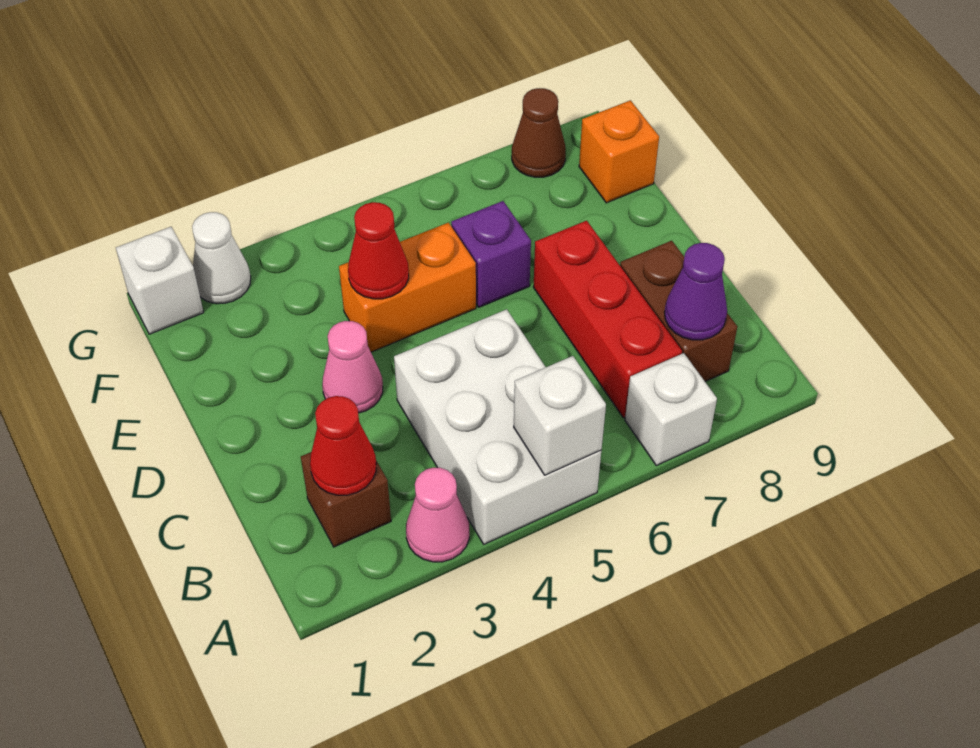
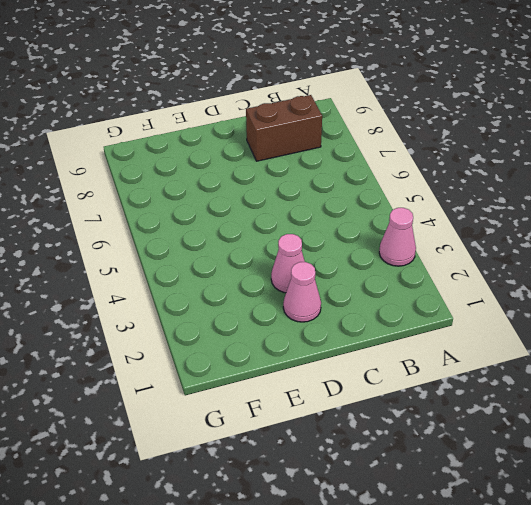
pink cone D2 level 1 -> none
none -> white brick A4:C5 level 1
none -> white brick A7 level 1
none -> brown brick B2 level 1

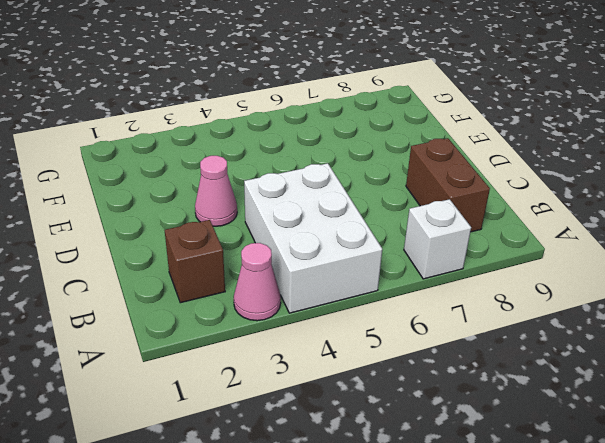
none -> red brick B7:D7 level 1
none -> orange brick E4:E5 level 1
none -> purple brick E6 level 1

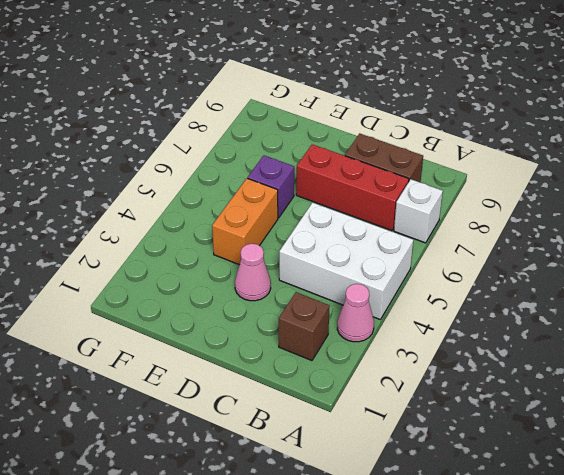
none -> orange brick F9 level 1
none -> white brick G1 level 1
none -> white cone G2 level 1

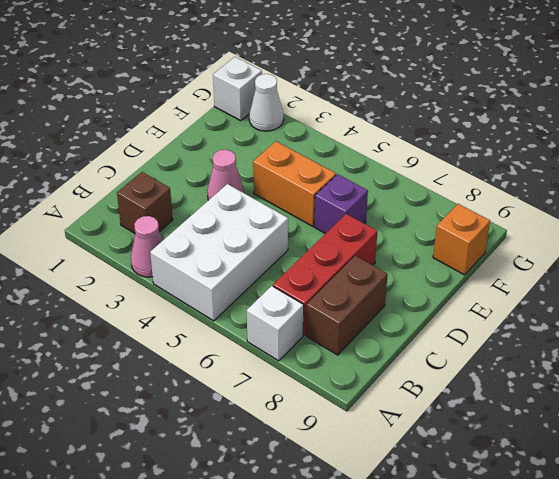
none -> brown cone G8 level 1
none -> white brick A5 level 2
none -> red cone B2 level 2

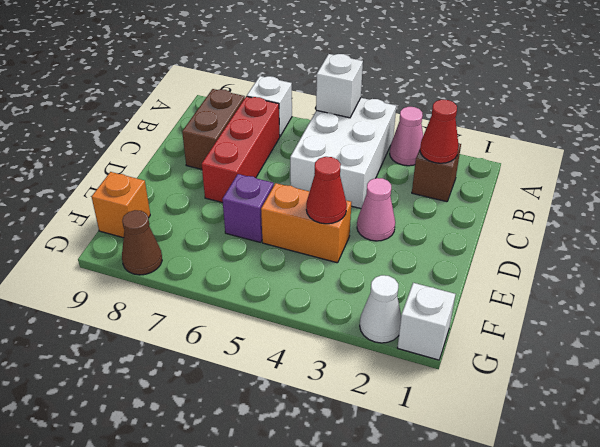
none -> purple cone B8 level 2

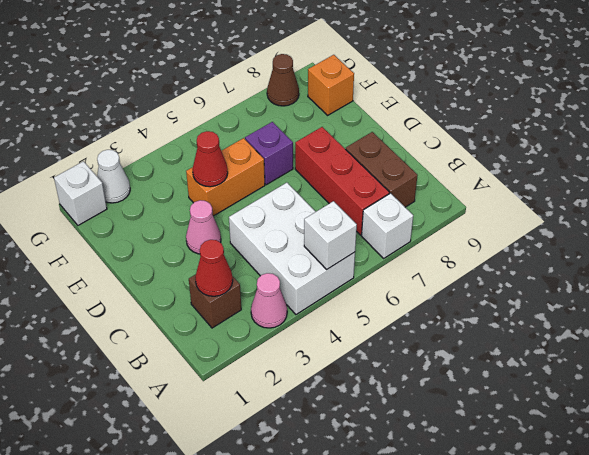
none -> purple cone B8 level 2

